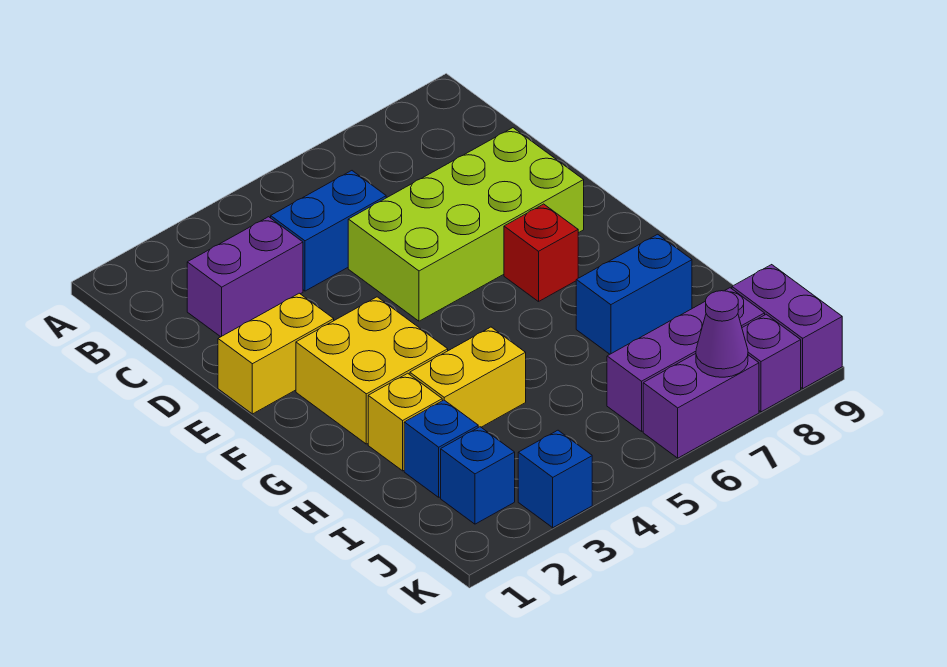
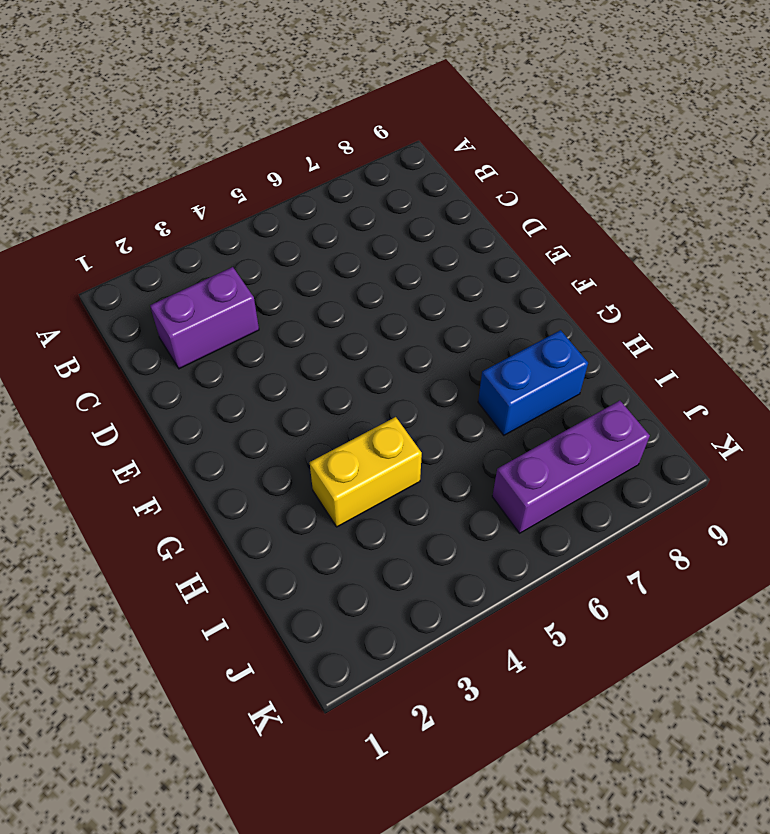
none -> blue brick C4:C5 level 1
none -> lime brick D5:E8 level 1
none -> yellow brick E1:E2 level 1

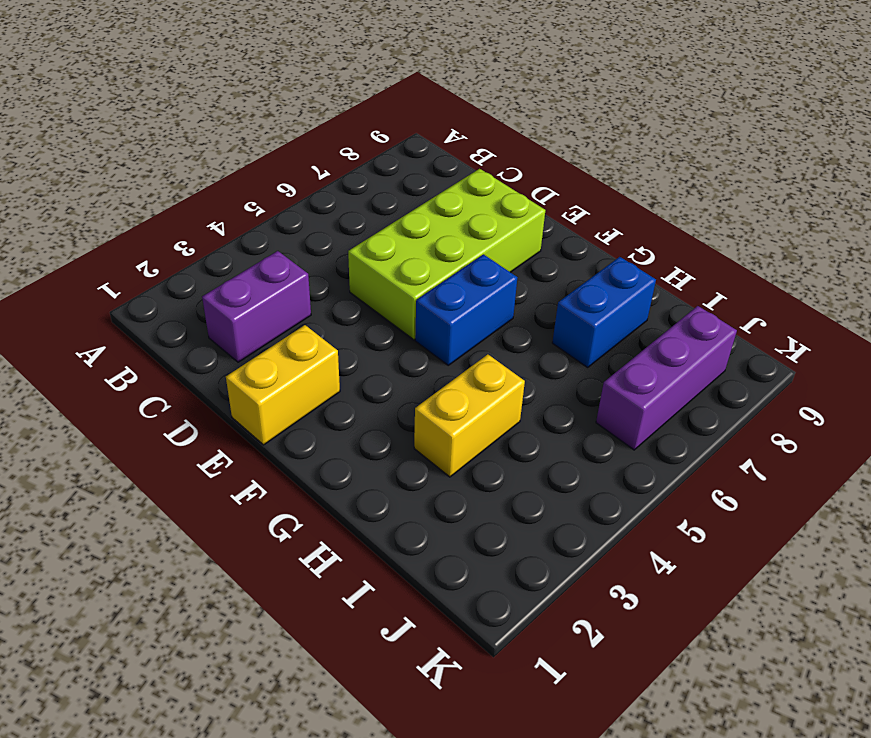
blue brick F5:F6 level 1 -> blue brick C4:C5 level 1
none -> yellow brick F2:G3 level 1
none -> red brick F7 level 1
none -> yellow brick H2 level 1

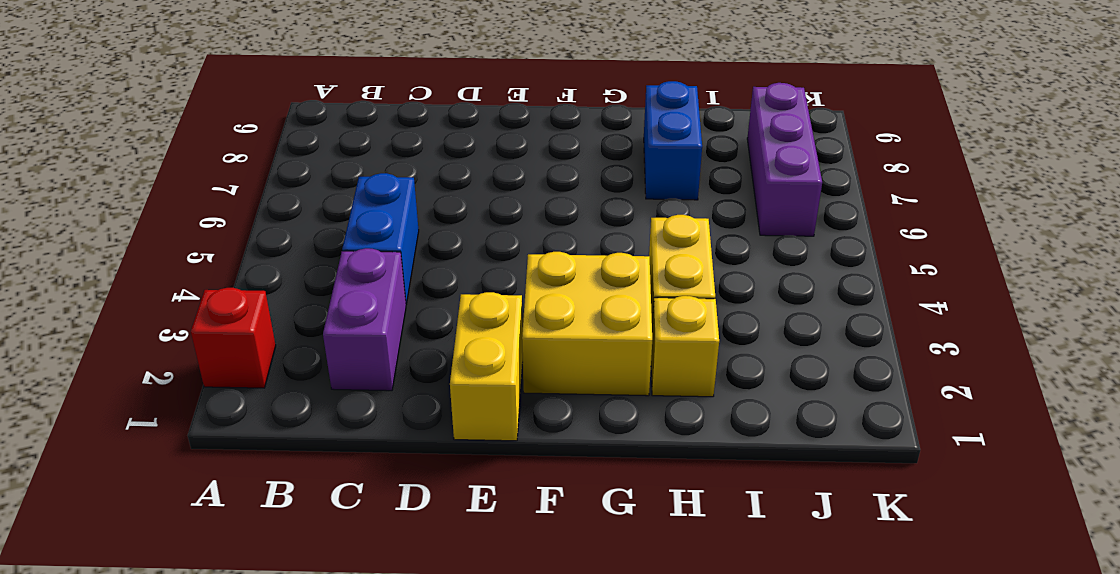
red brick A2 level 1 -> red brick F7 level 1
none -> lime brick D5:E8 level 1
none -> blue brick I2 level 1
none -> blue brick J2 level 1

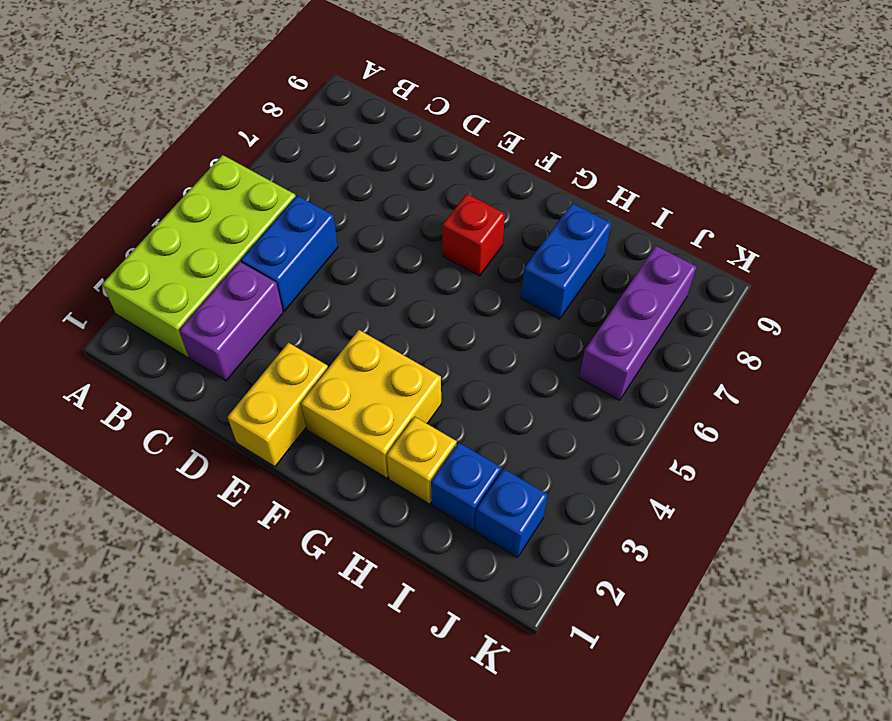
lime brick A2:B5 level 1 -> lime brick D5:E8 level 1
none -> yellow brick H3:H4 level 1
none -> purple brick J9:K9 level 1
none -> blue brick K3 level 1

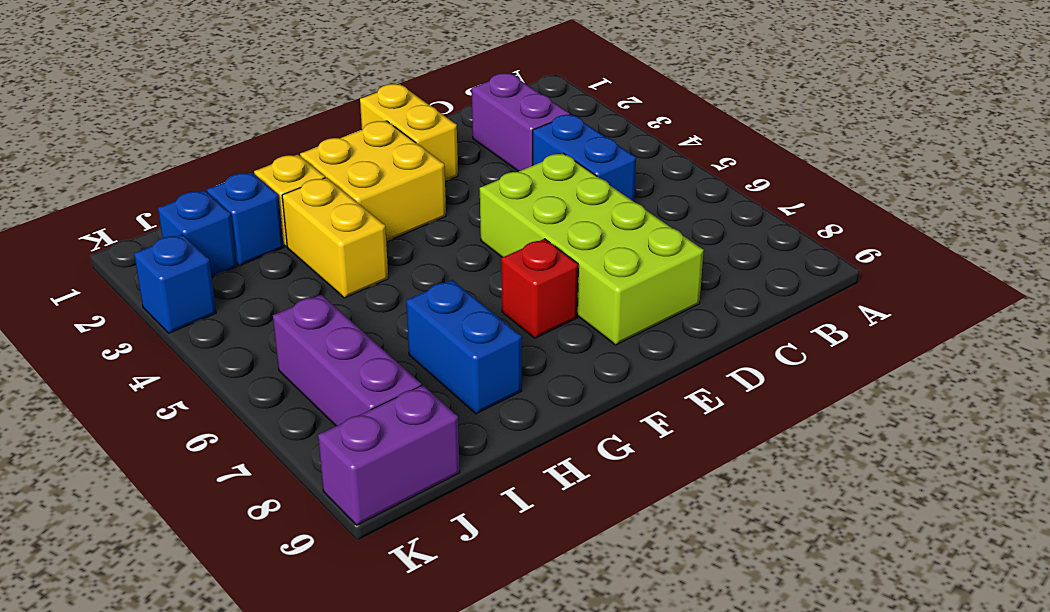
none -> purple brick K6:K7 level 1
none -> purple brick K8 level 1
none -> purple cone K7 level 2

